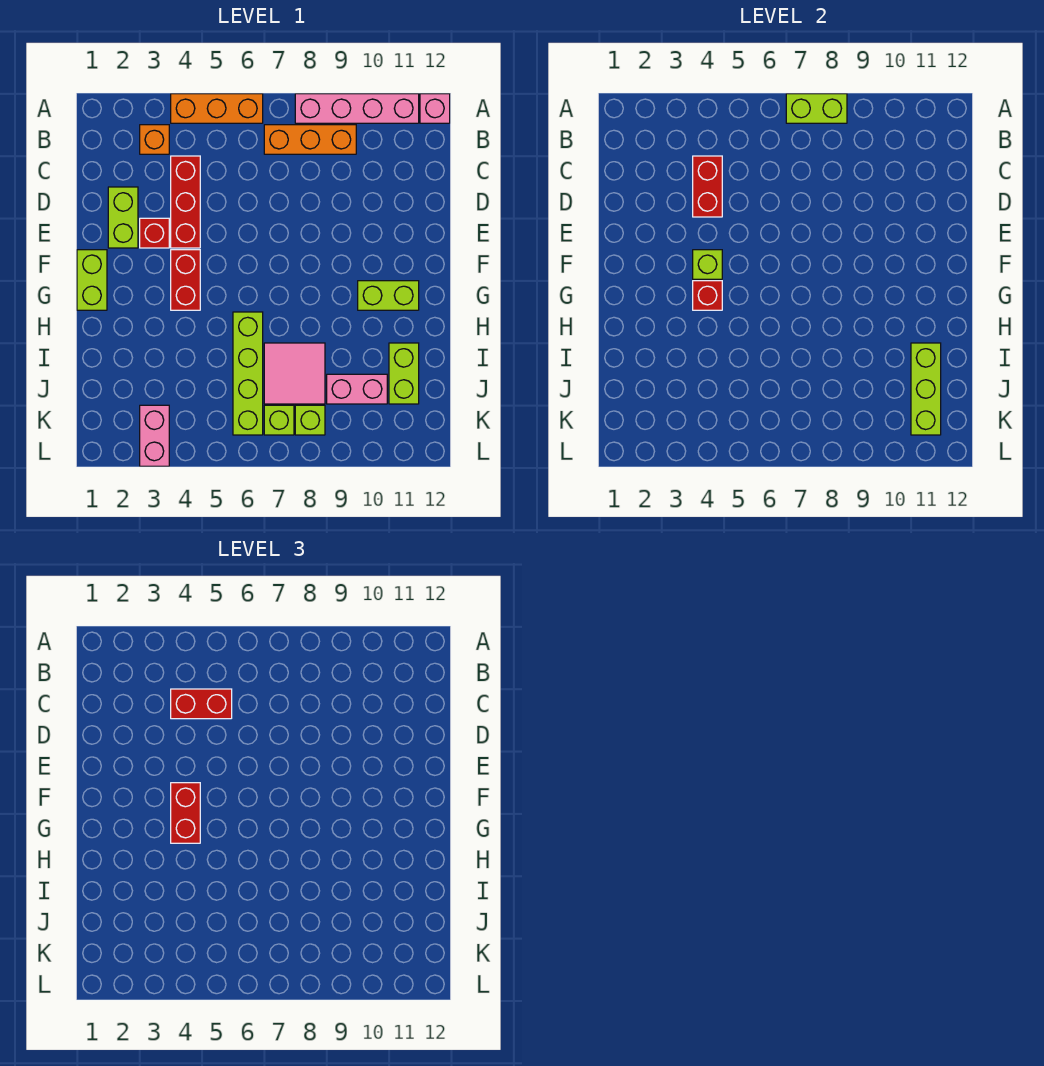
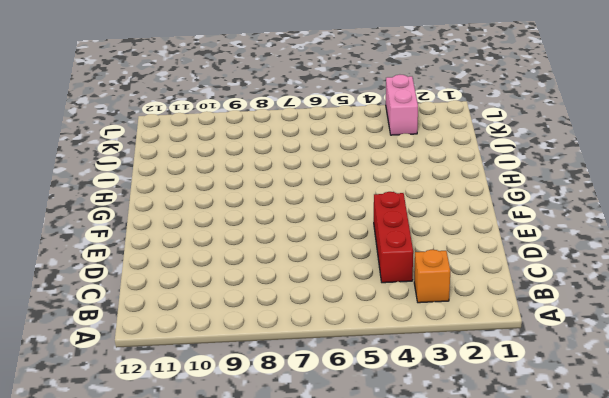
none -> orange brick A4:A6 level 1
none -> pink brick A8:A11 level 1
none -> pink brick A12 level 1

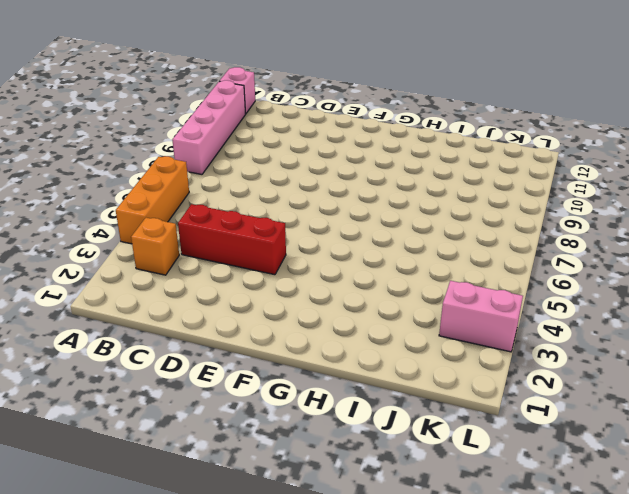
none -> orange brick B7:B9 level 1
none -> lime brick D2:E2 level 1
none -> red brick E3 level 1

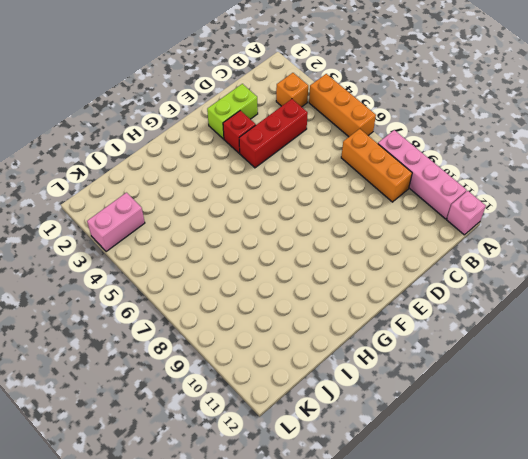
none -> lime brick F1:G1 level 1
none -> red brick F4:G4 level 1
none -> lime brick G10:G11 level 1

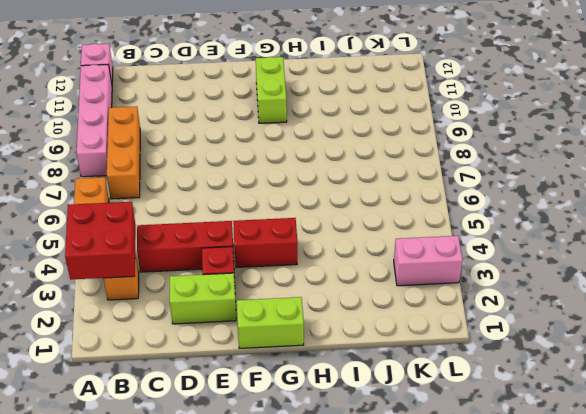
red brick A3:B4 level 2 -> none
none -> lime brick H6:K6 level 1
none -> pink tile I7:J8 level 1
none -> lime brick I11:J11 level 1

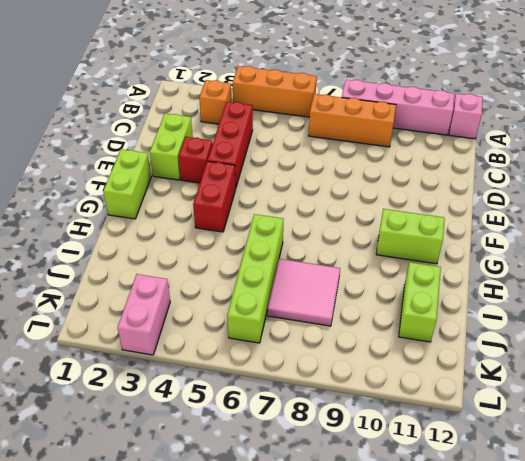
none -> pink brick J9:J10 level 1
none -> lime brick K7 level 1
none -> lime brick K8 level 1

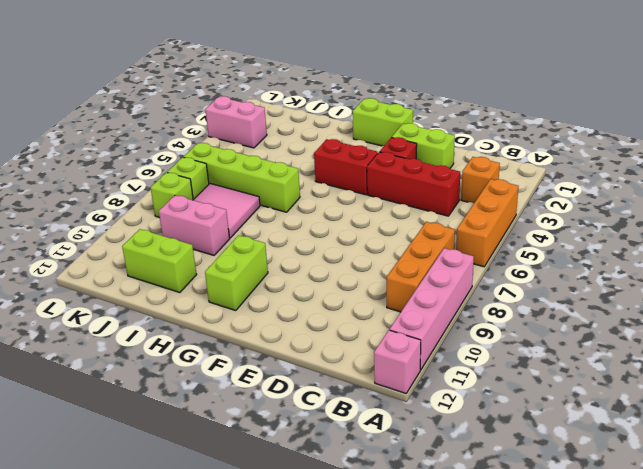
pink brick I9:J9 level 1 -> pink brick J9:J10 level 1
none -> lime brick A7:A8 level 2
none -> red brick C4:D4 level 2
none -> lime brick F4 level 2

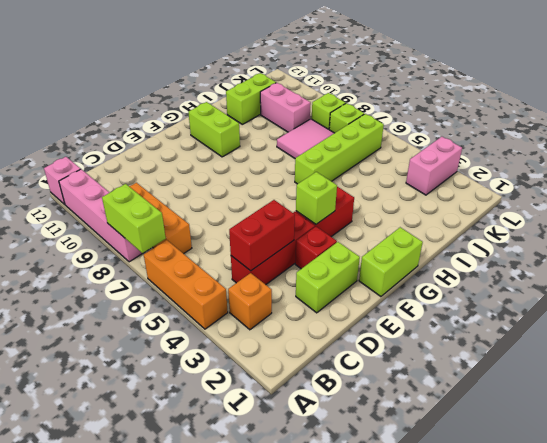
none -> red brick G4 level 2
none -> lime brick I11:K11 level 2
none -> red brick C4:C5 level 3

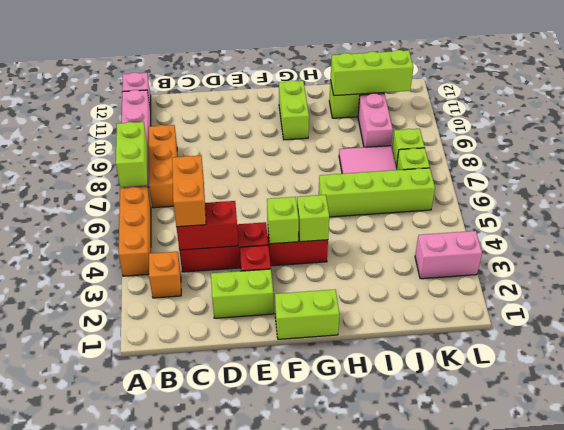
orange brick C4:C5 level 3 -> red brick C4:C5 level 3
lime brick G4 level 2 -> red brick G4 level 2
none -> red brick F4:G4 level 3

